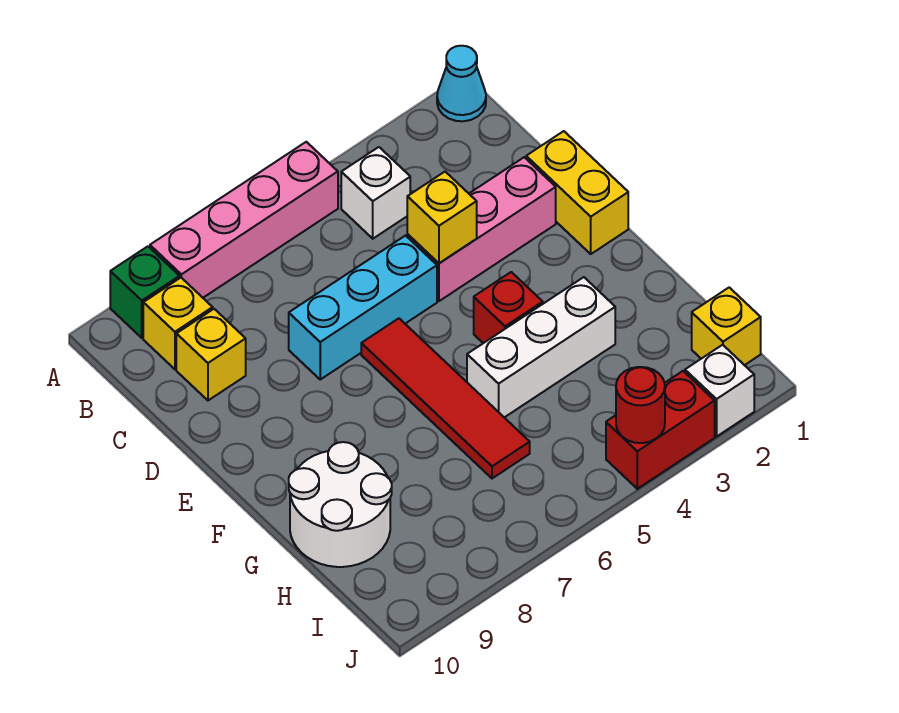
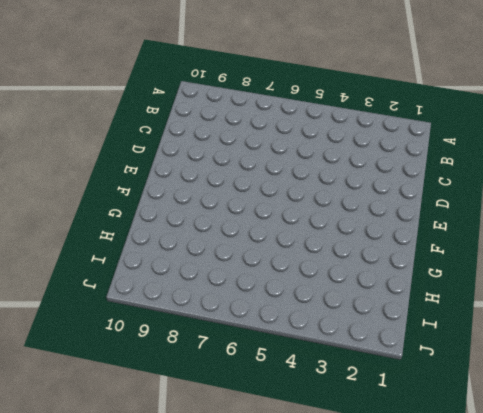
none -> cyan cone A1 level 1
none -> pink brick A5:A8 level 1
none -> green brick A9 level 1

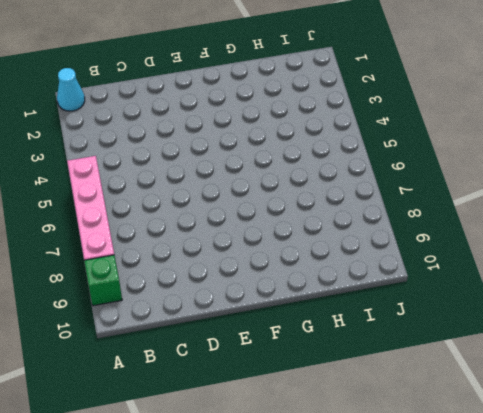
none -> white brick B4 level 1
none -> yellow brick B9 level 1
none -> yellow brick C9 level 1

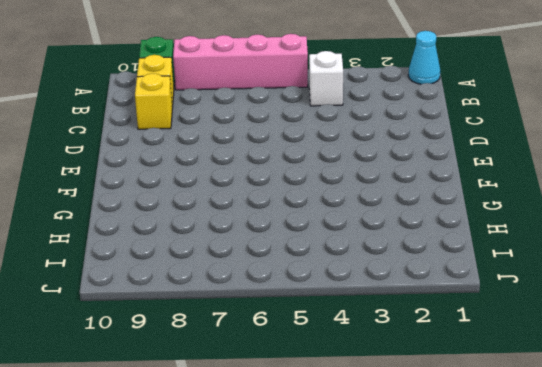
none -> yellow brick D1:E1 level 1
none -> pink brick D2:D4 level 1
none -> cyan brick D5:D7 level 1

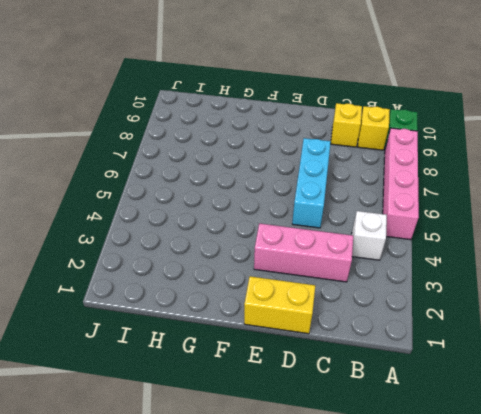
pink brick C3:E3 level 1 -> pink brick D2:D4 level 1
none -> cyan cone A1 level 1
none -> red tile E6:H6 level 1
none -> red brick F4 level 1

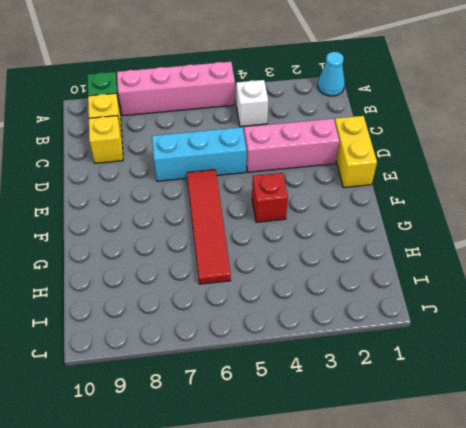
none -> white brick G3:G5 level 1
none -> white round brick G9:H10 level 1
none -> yellow brick I1 level 1

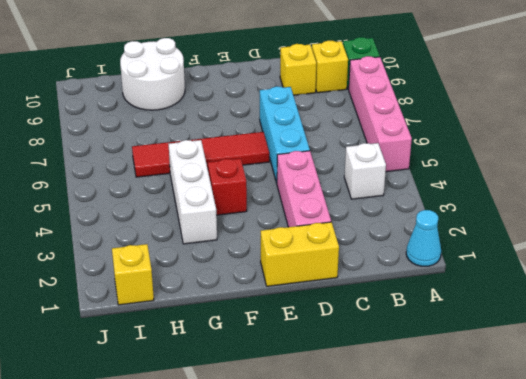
none -> white brick J2 level 1
none -> red brick J3:J4 level 1
none -> yellow brick D4 level 2

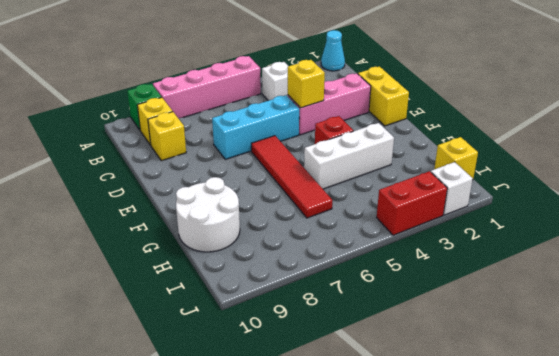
none -> red round brick J4 level 2

